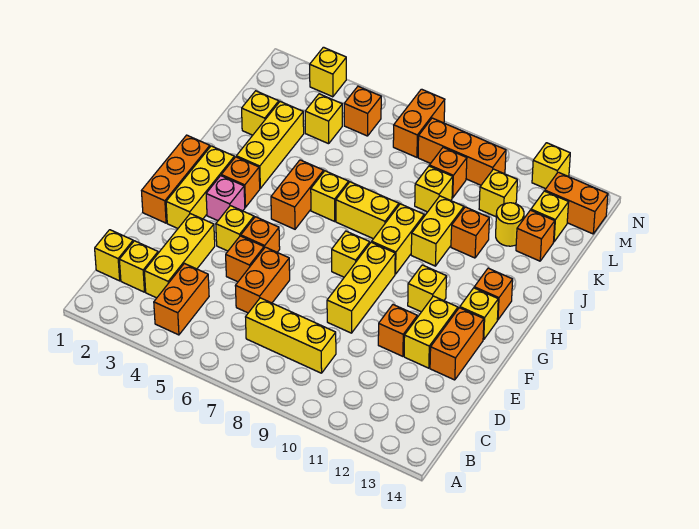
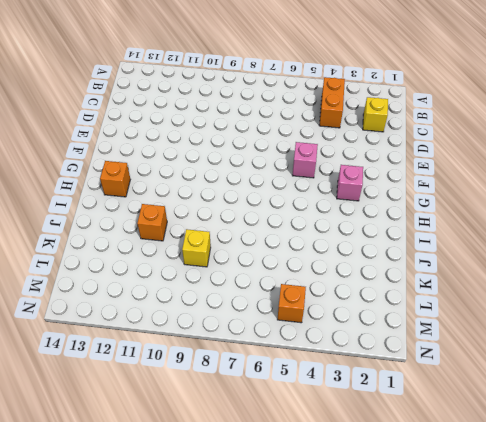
pink brick F5 level 1 -> orange brick F5 level 1
none -> yellow brick C1 level 1
none -> yellow brick C3:E3 level 1
none -> yellow brick C7:C9 level 1
none -> orange brick D6:E6 level 1

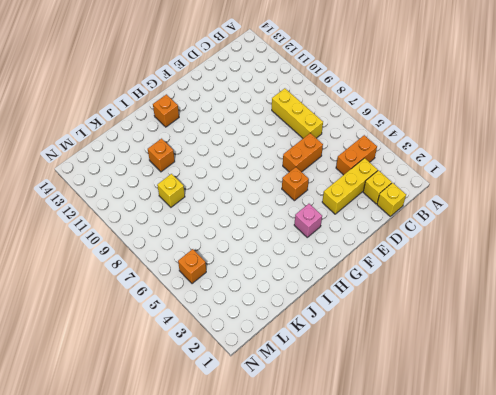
none -> orange brick E5 level 1
none -> yellow brick E9:G9 level 1
none -> orange brick E11 level 1
none -> yellow brick E12:F12 level 1

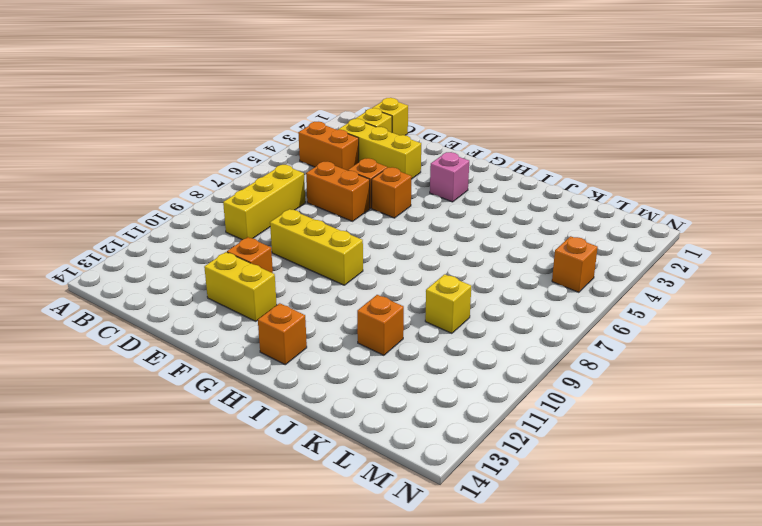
none -> orange brick E13:F13 level 1
none -> orange brick F1:H1 level 1
none -> yellow brick F2:H2 level 1
none -> yellow brick F4 level 1

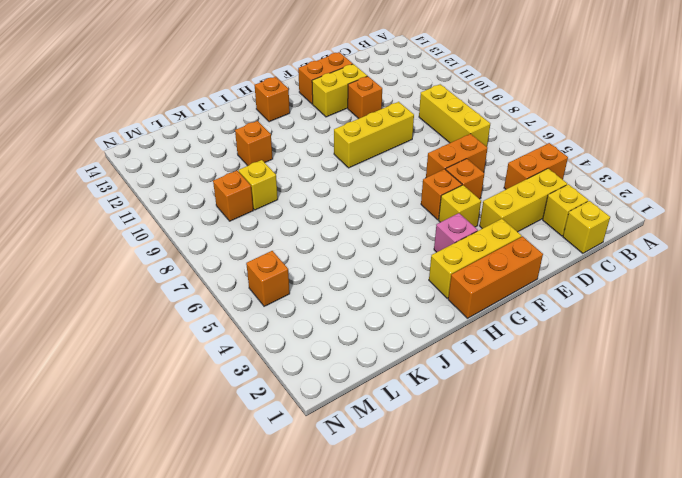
none -> yellow brick G8 level 1
none -> yellow brick G11 level 1
none -> yellow brick G13 level 1
none -> orange brick H3 level 1

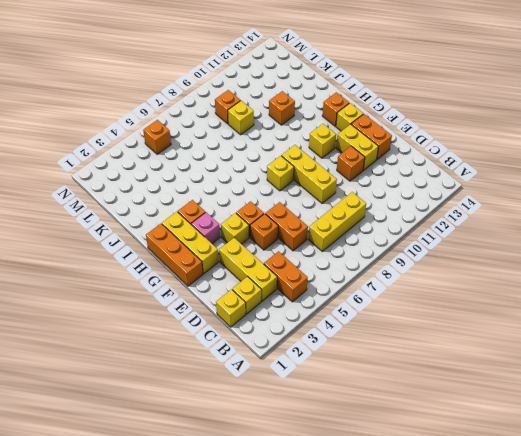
none -> orange brick H5:I5 level 1
none -> yellow brick H9:I9 level 1
none -> yellow brick I3:K3 level 1
none -> yellow brick I6 level 1

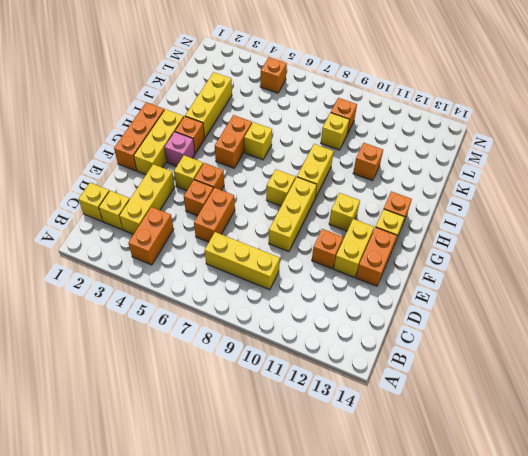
none -> yellow brick I7:I8 level 1
none -> yellow brick I10:J10 level 1
none -> yellow brick K2 level 1
none -> yellow round brick K12 level 1

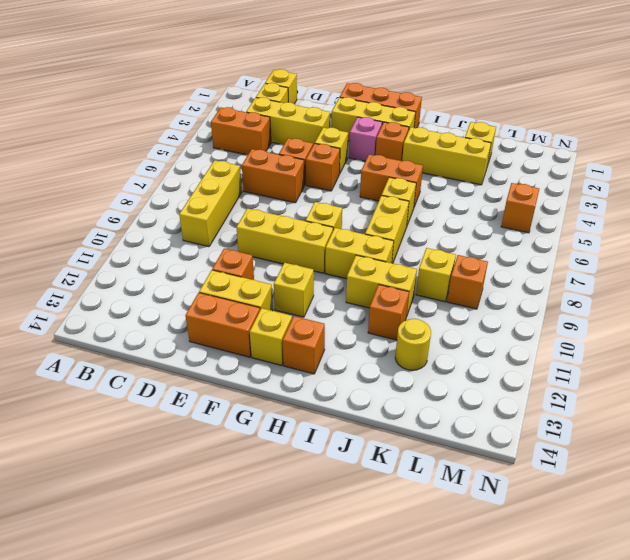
none -> orange brick K13 level 1
none -> yellow brick L4 level 1
none -> yellow brick L11 level 1
none -> yellow brick L13 level 1

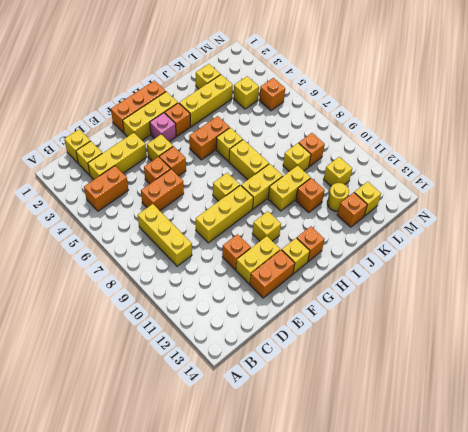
none -> orange brick M7:N7 level 1
none -> orange brick M8:M10 level 1
none -> orange brick M13:M14 level 1
none -> yellow brick N3 level 1

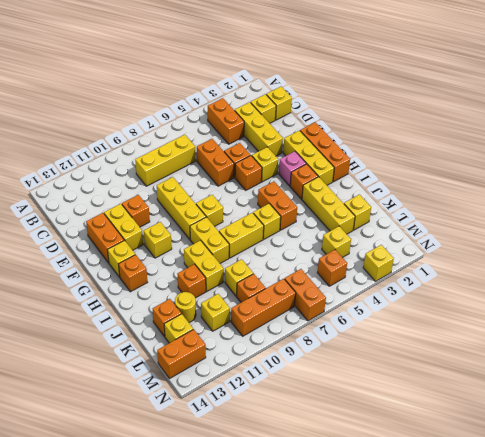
none -> yellow brick N12 level 1

